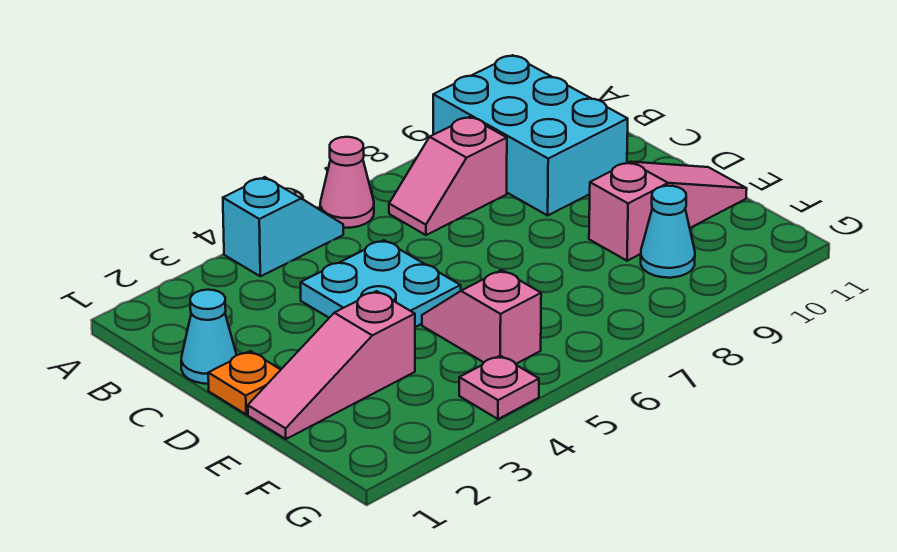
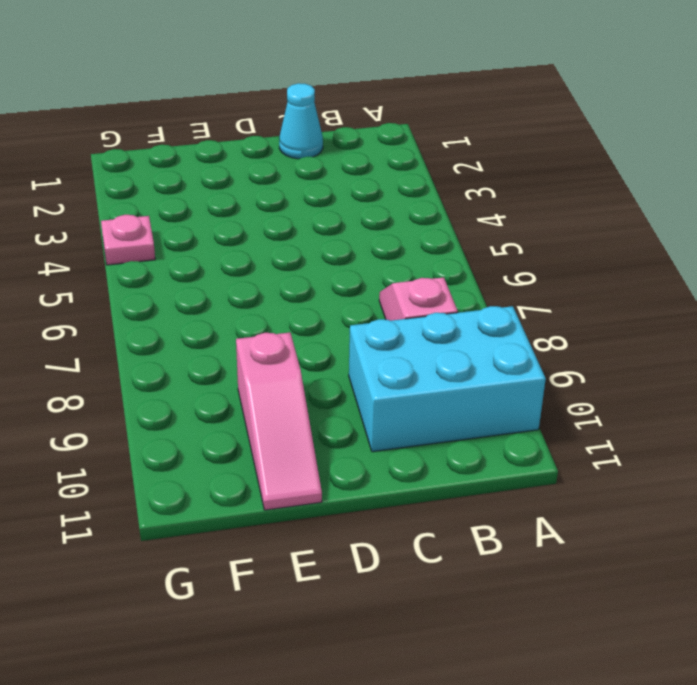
none -> cyan slope A4:A5 level 1 top 4
none -> pink cone A6 level 1
none -> cyan plate C4:D5 level 1

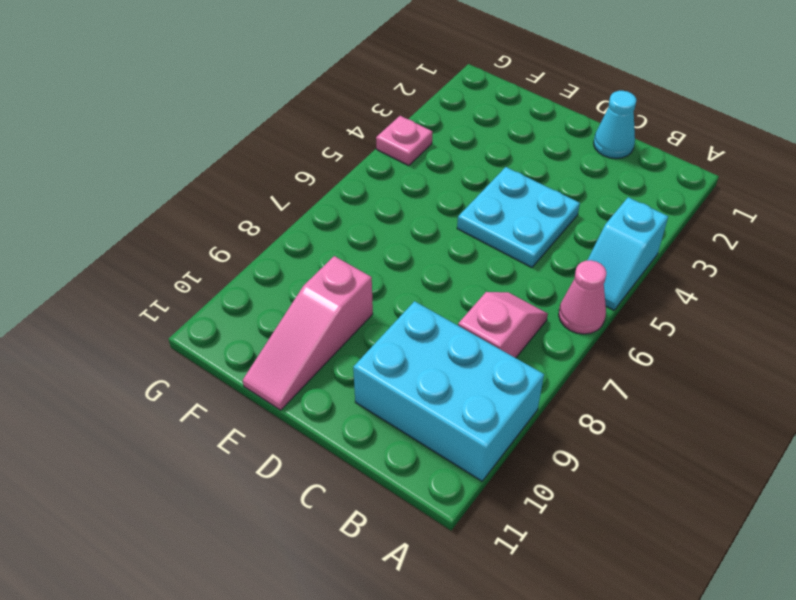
none -> orange plate D1 level 1
none -> pink slope E1:E3 level 1 top 3
none -> pink slope E5:F5 level 1 top F

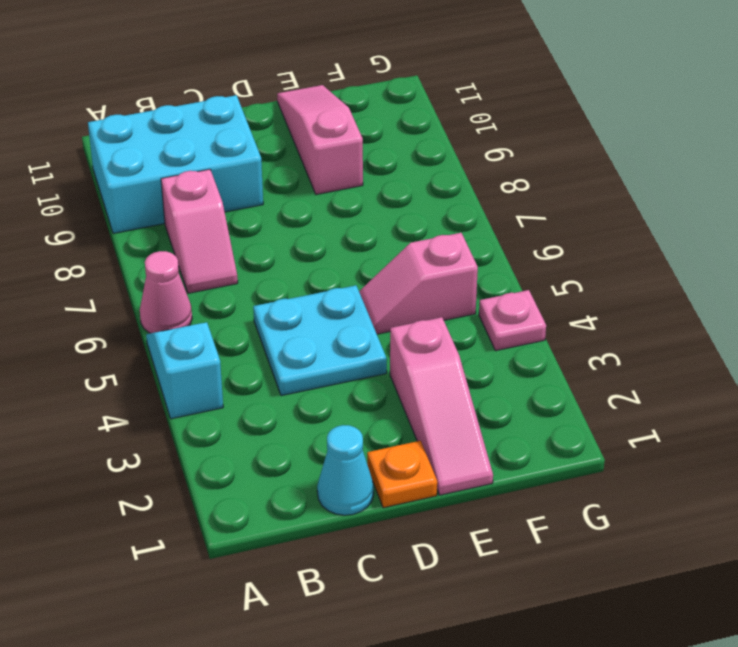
none -> cyan cone F9 level 1

